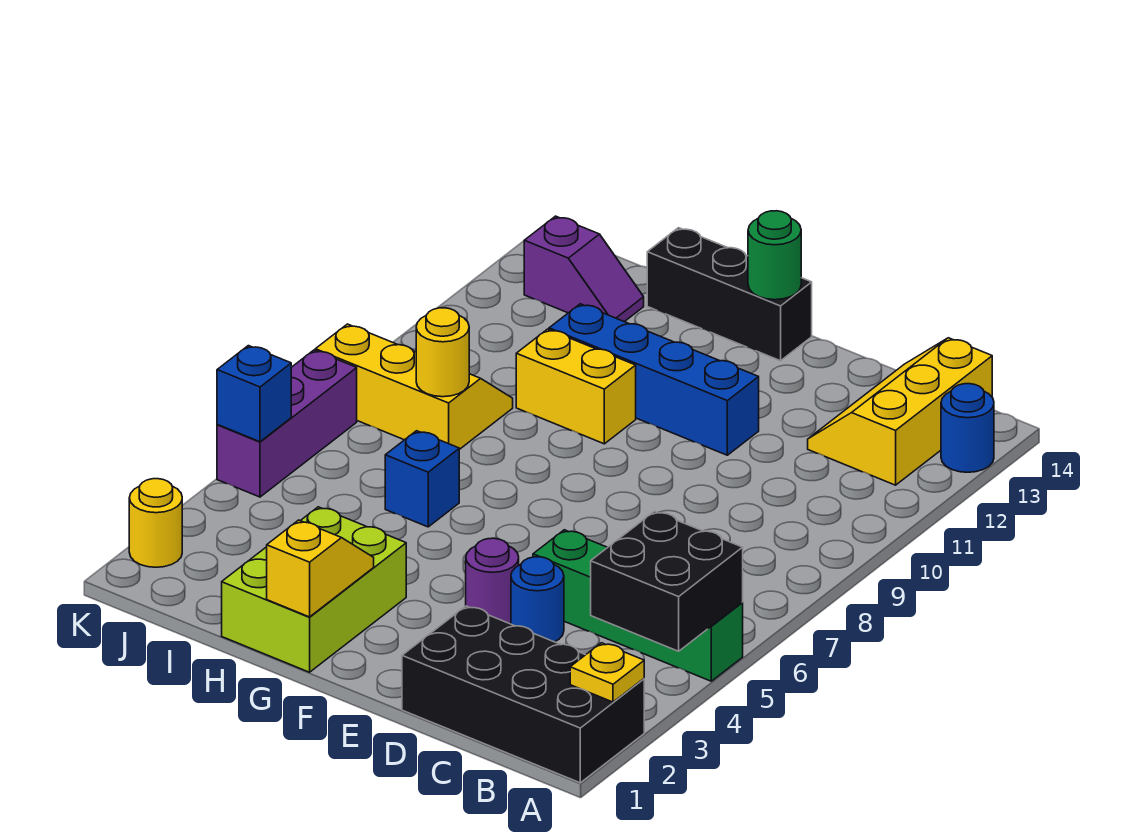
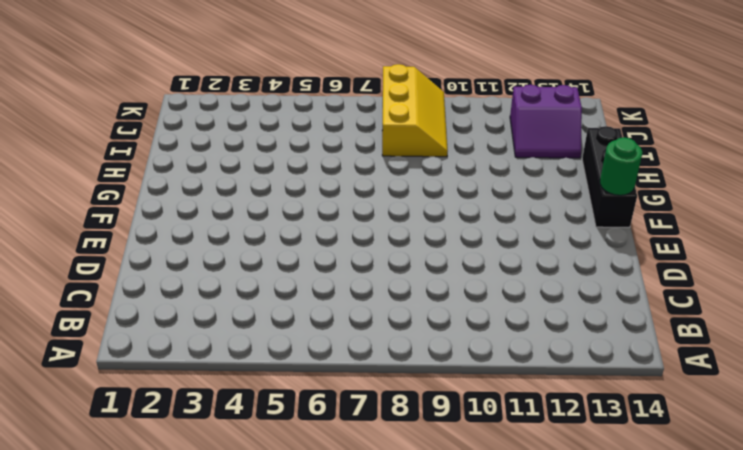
purple slope I12:J13 level 1 top J -> purple slope I13:J13 level 1 top J
none -> black brick A1:D2 level 1
none -> green brick A5:D5 level 1
none -> blue round brick A13 level 1

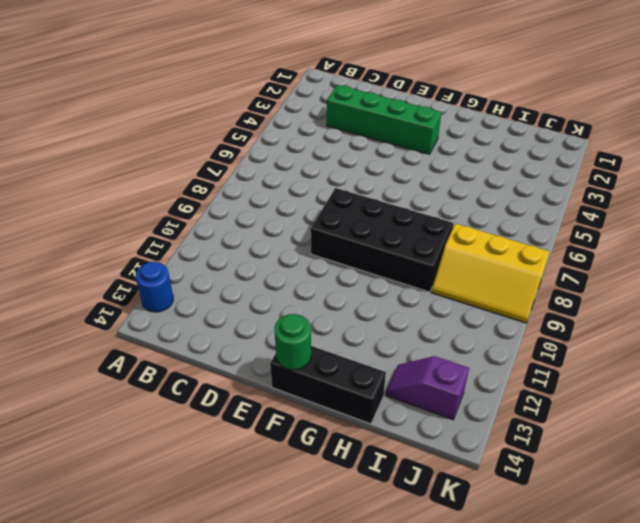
green brick C3:F3 level 1 -> green brick A5:D5 level 1
black brick E8:H9 level 1 -> black brick A1:D2 level 1
none -> yellow slope B12:C14 level 1 top B
none -> blue round brick D4 level 1
none -> purple round brick E4 level 1

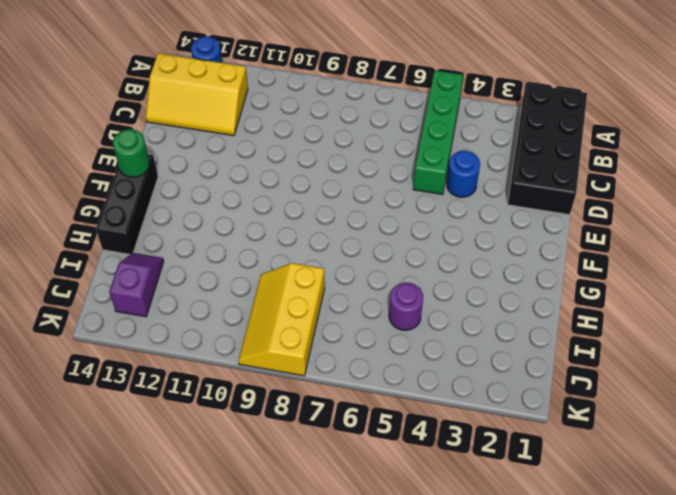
purple round brick I5 level 1 -> purple round brick E4 level 1
none -> blue brick E11:H11 level 1
none -> lime brick G1:H3 level 1
none -> yellow brick G10:H10 level 1

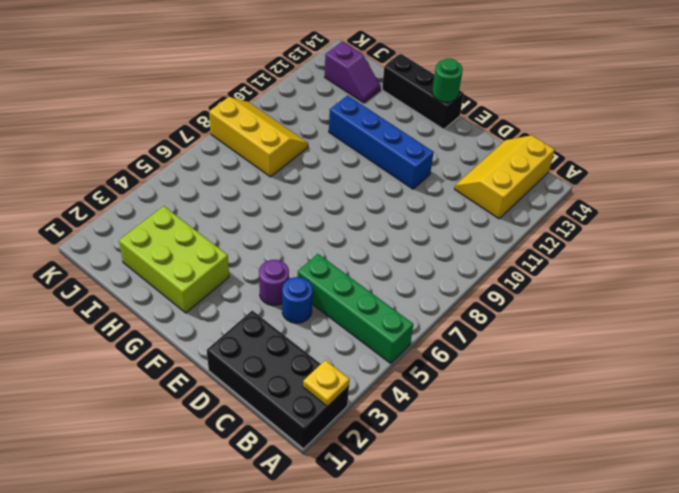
lime brick G2:I3 level 1 -> lime brick G1:H3 level 1
none -> blue round brick A13 level 1
none -> yellow brick G10:H10 level 1
none -> blue brick H6 level 1

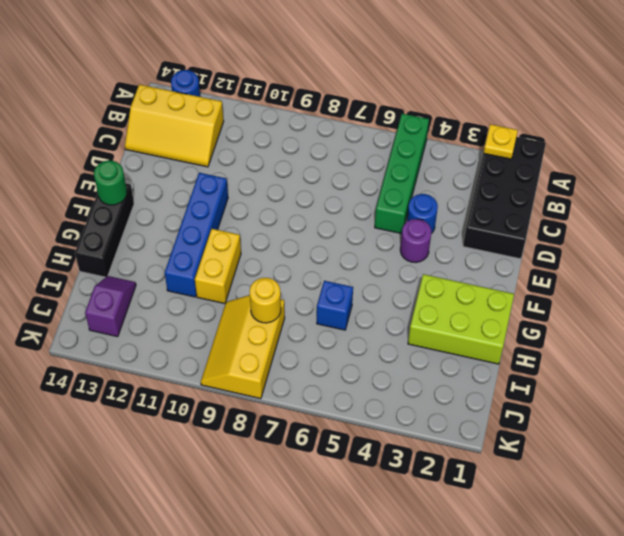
none -> yellow round brick K2 level 1
none -> purple brick K5:K7 level 1
none -> black brick A4:B5 level 2

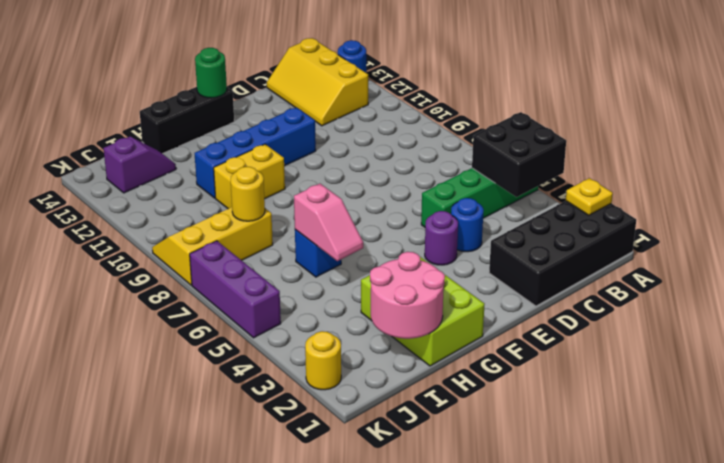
pink round brick H1:I2 level 2 -> none
pink slope H5:H6 level 2 top 6 -> none
none -> yellow slope G1:G2 level 2 top 1
none -> blue brick K5 level 2

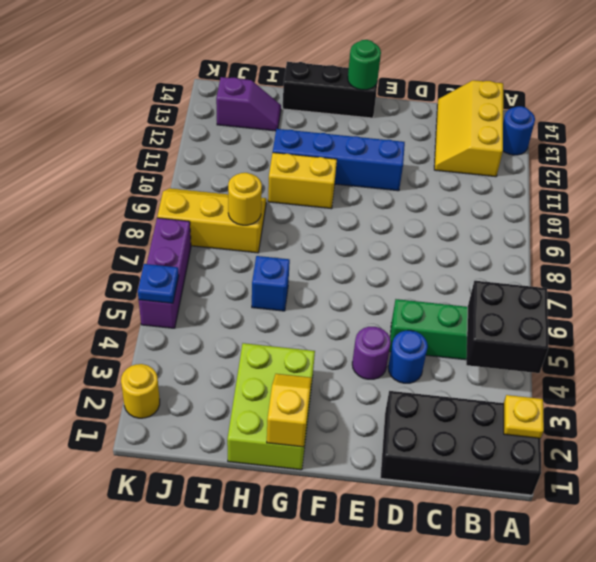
blue plate K5 level 2 -> blue brick K5 level 2

